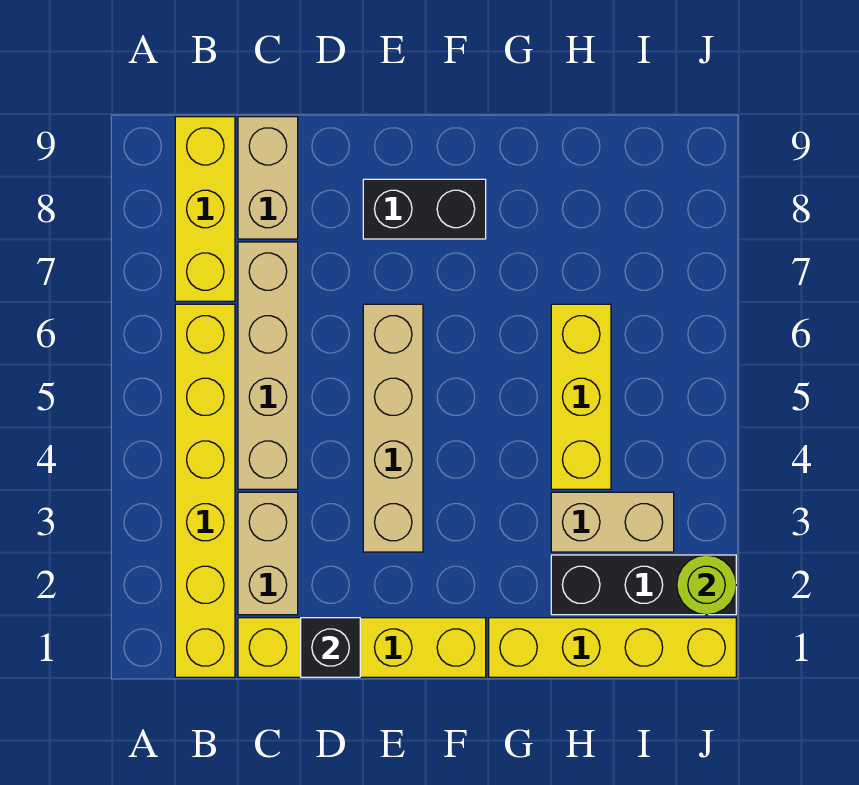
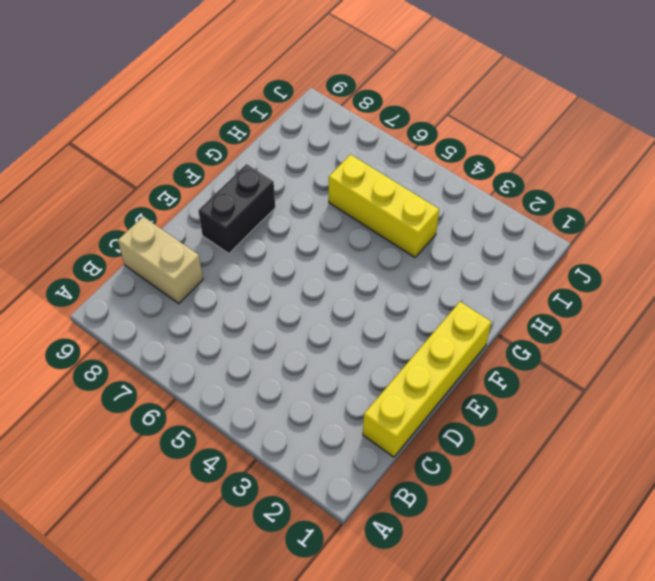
none -> yellow brick B1:B6 level 1
none -> yellow brick B7:B9 level 1
none -> tan brick C2:C3 level 1

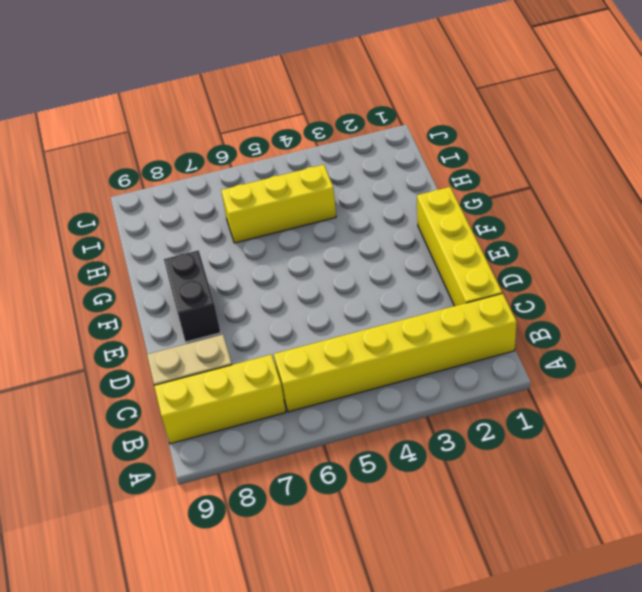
none -> tan brick C2:C3 level 1
none -> tan brick C4:C7 level 1
none -> tan brick E3:E6 level 1

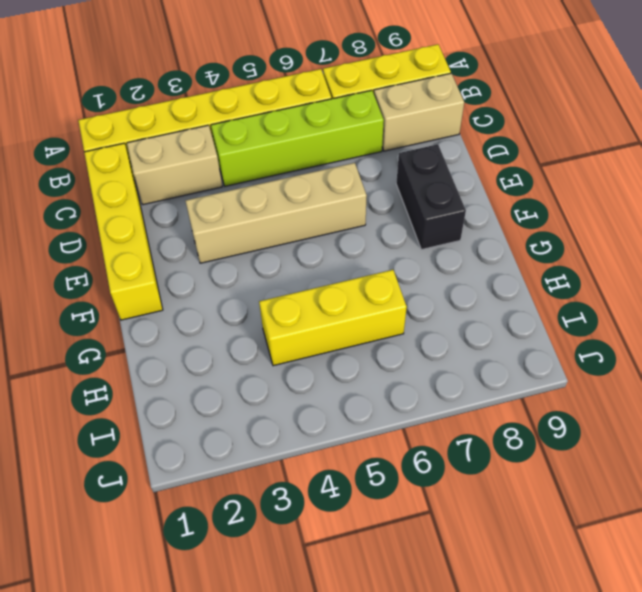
lime brick C4:C7 level 1 -> tan brick C4:C7 level 1
none -> yellow brick G1:J1 level 1
none -> black brick H2:J2 level 1
none -> tan brick H3:I3 level 1

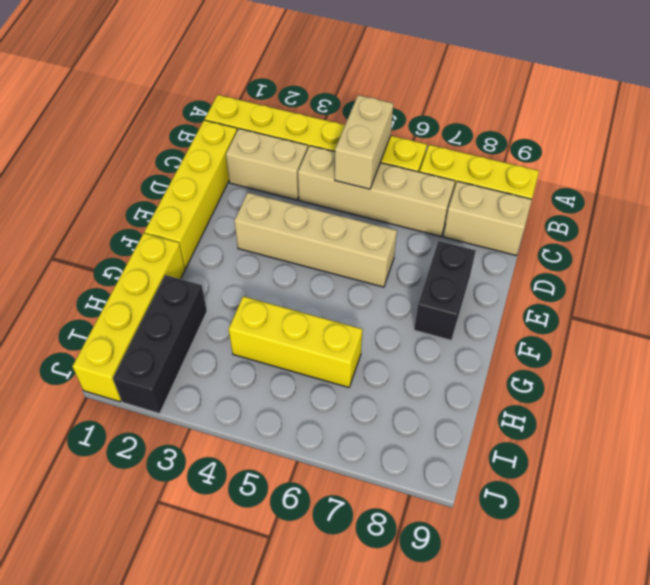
tan brick B5:C5 level 2 -> tan brick H3:I3 level 1
none -> black brick D1 level 2
none -> lime round brick J2 level 2

